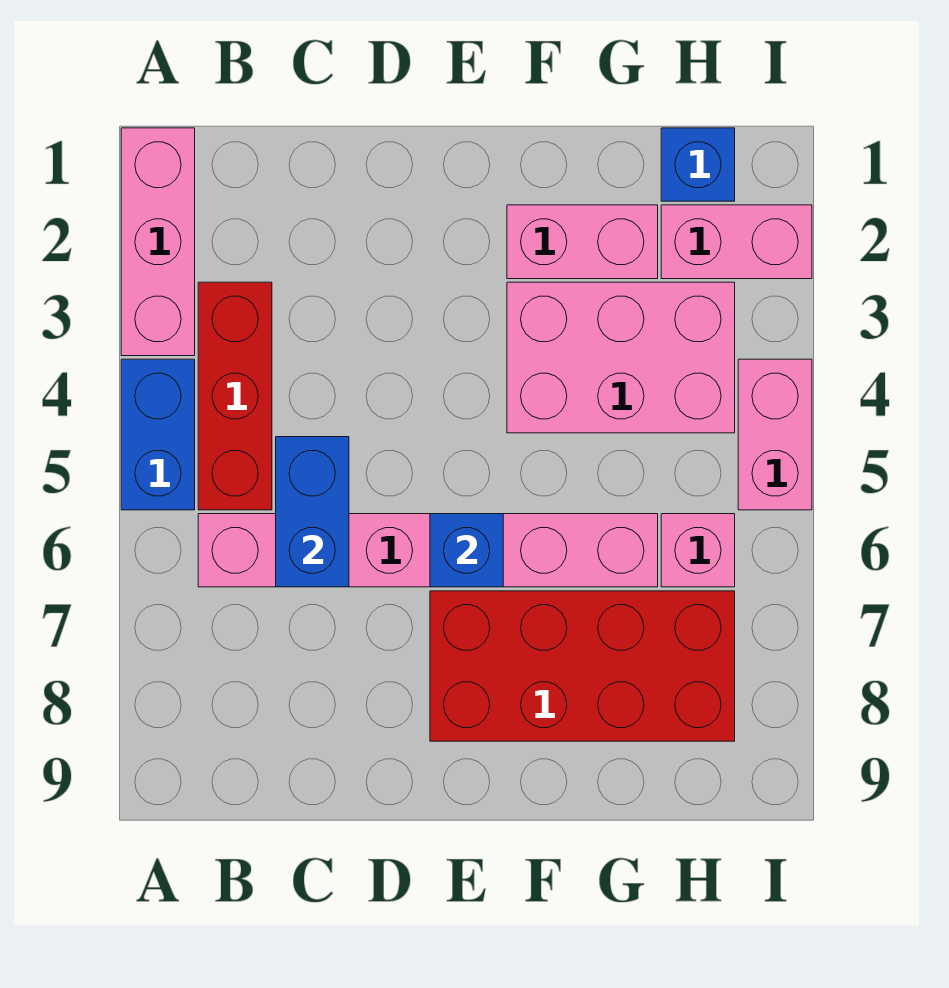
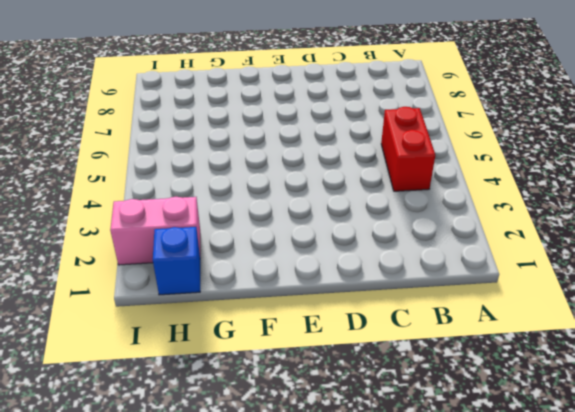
red brick B4:B5 level 1 -> red brick B3:B5 level 1
none -> pink brick A1:A3 level 1
none -> blue brick A4:A5 level 1
none -> pink brick B6:G6 level 1

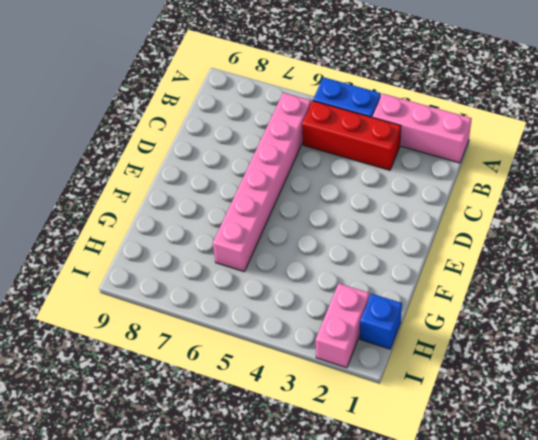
none -> red brick E7:H8 level 1
none -> pink brick F2:G2 level 1
none -> pink brick F3:H4 level 1

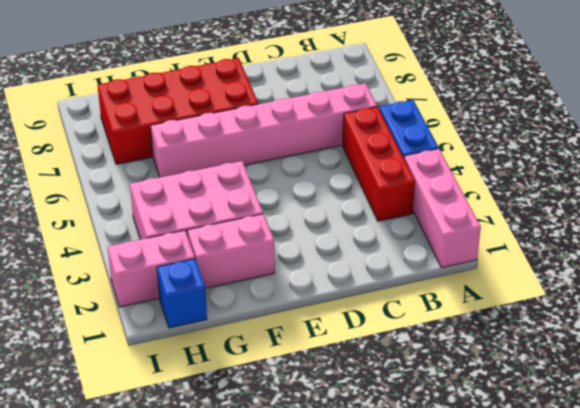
none -> pink brick H6 level 1
none -> pink brick I4:I5 level 1
none -> blue brick C5:C6 level 2

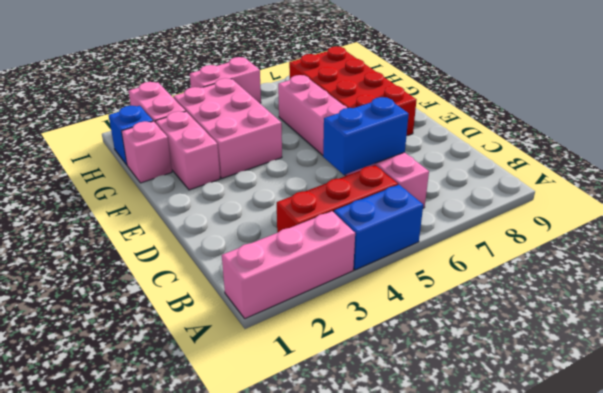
pink brick G1 level 1 -> pink brick H6 level 1
none -> blue brick E6 level 2

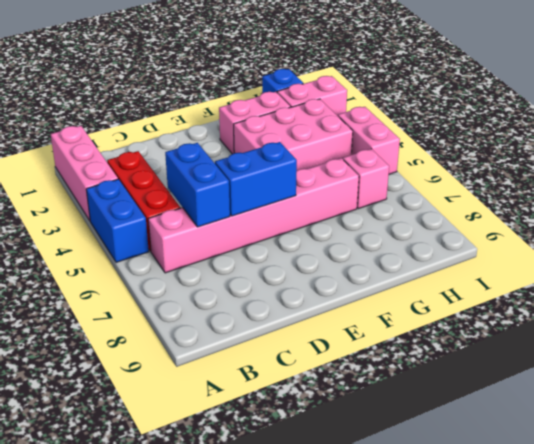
blue brick D6:E6 level 2 -> blue brick E6 level 2
none -> red brick E7:H8 level 1

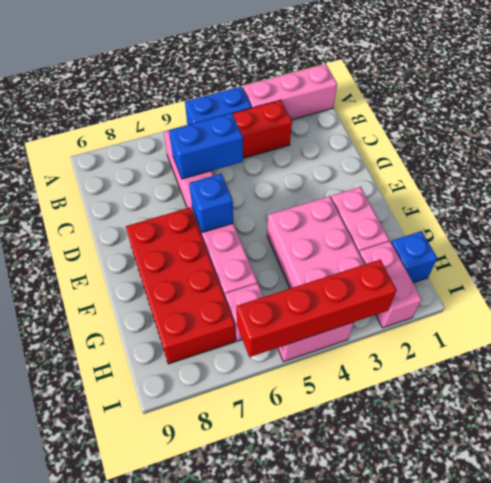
red brick I3:I6 level 2 -> none

